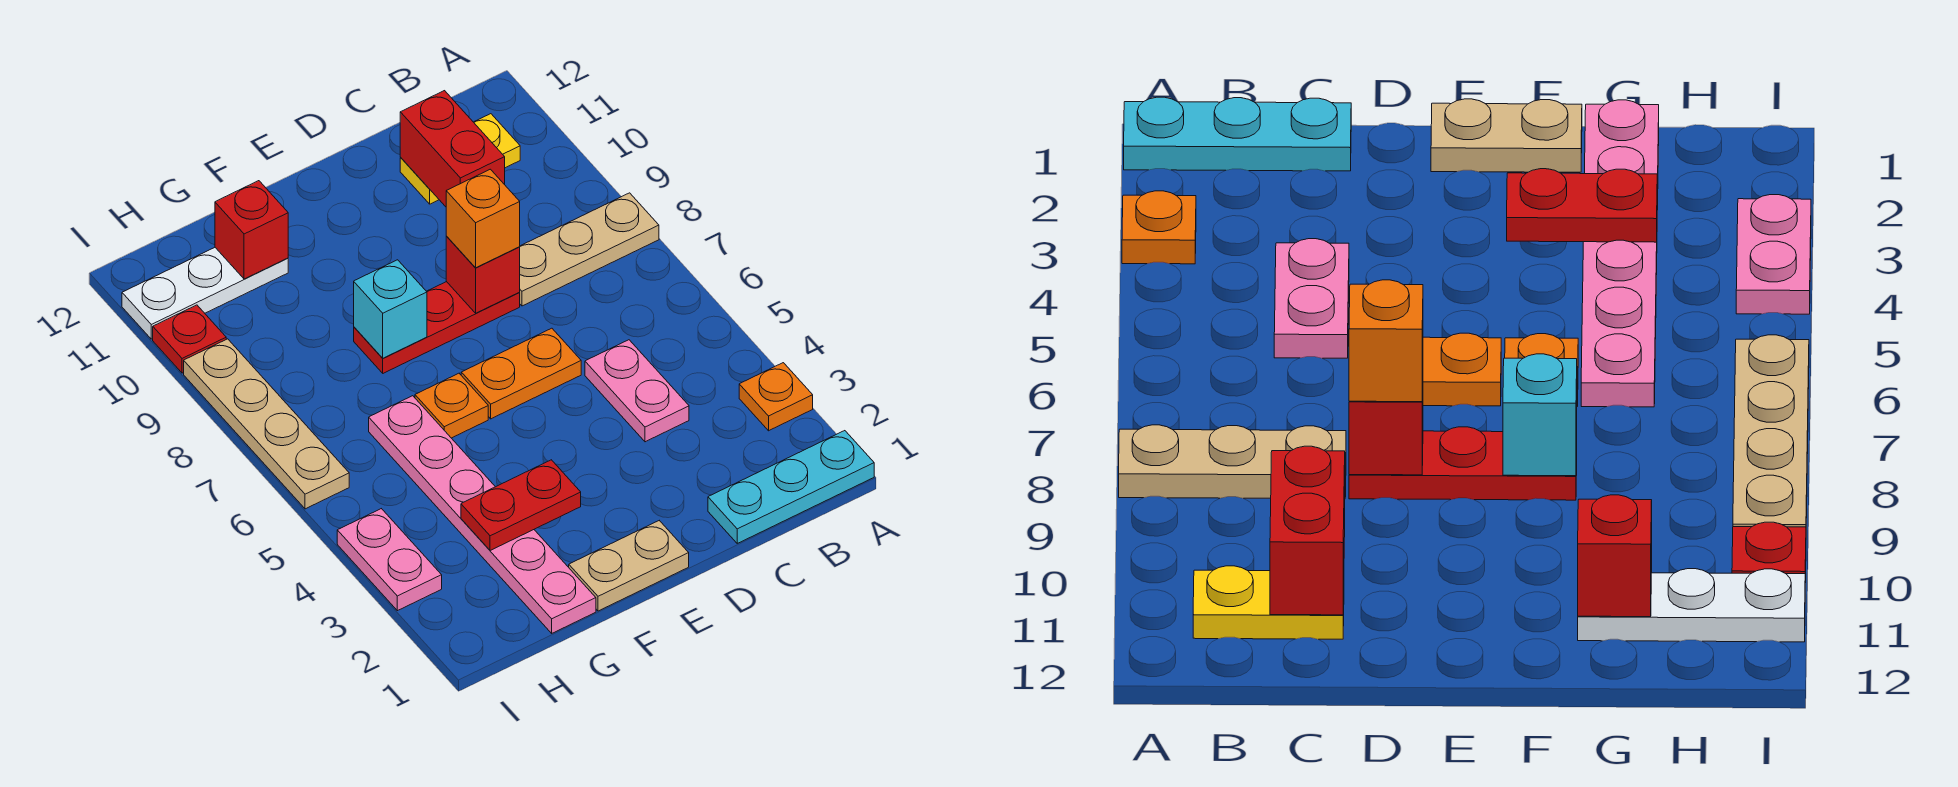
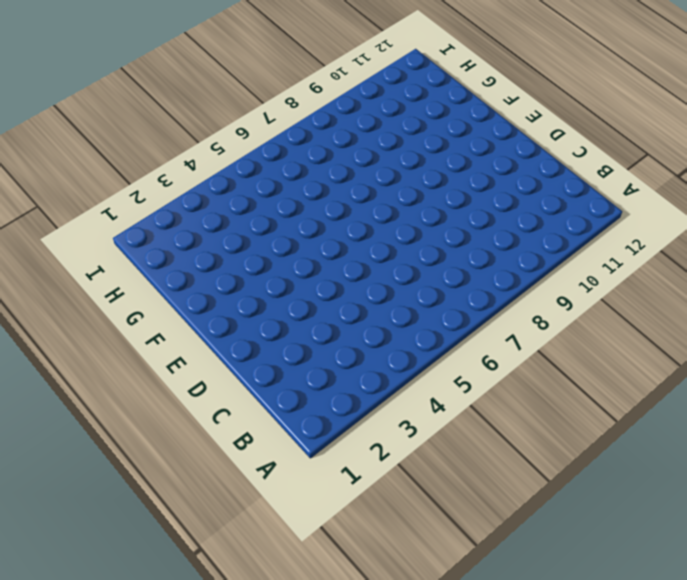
none -> cyan plate A1:C1 level 1
none -> orange plate A3 level 1
none -> tan plate A8:C8 level 1

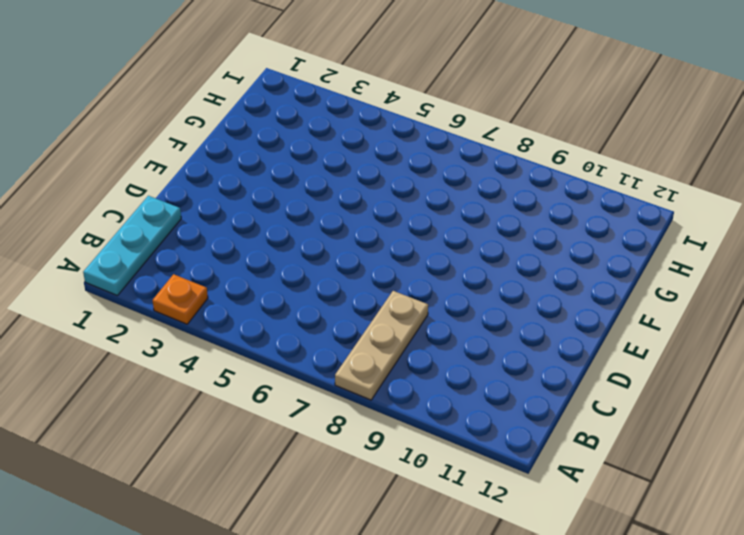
none -> yellow plate B11:C11 level 1
none -> pink plate C4:C5 level 1
none -> orange plate D6:E6 level 1

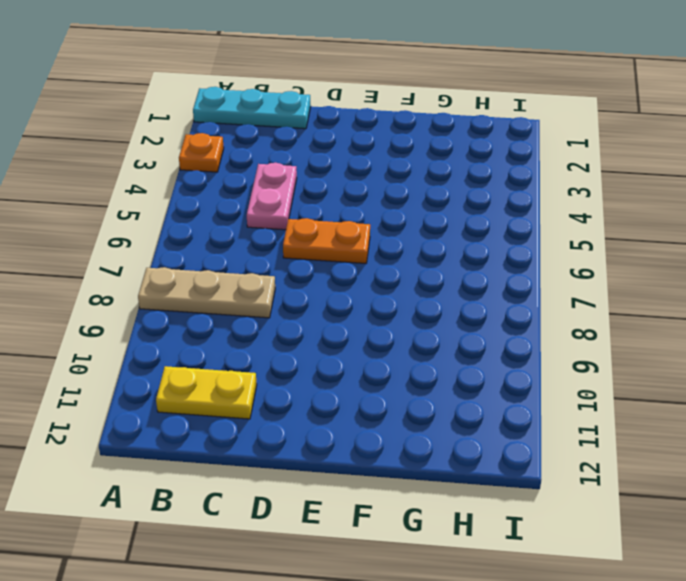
none -> red plate D8:F8 level 1
none -> tan plate E1:F1 level 1
none -> orange plate F6 level 1

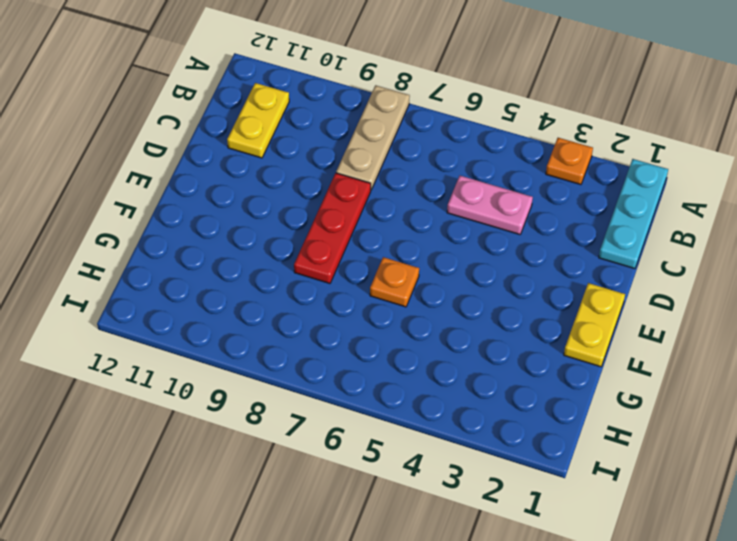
yellow plate E1:F1 level 1 -> tan plate E1:F1 level 1
none -> orange plate D6:E6 level 1
none -> pink plate G1:G6 level 1
none -> white plate G11:I11 level 1

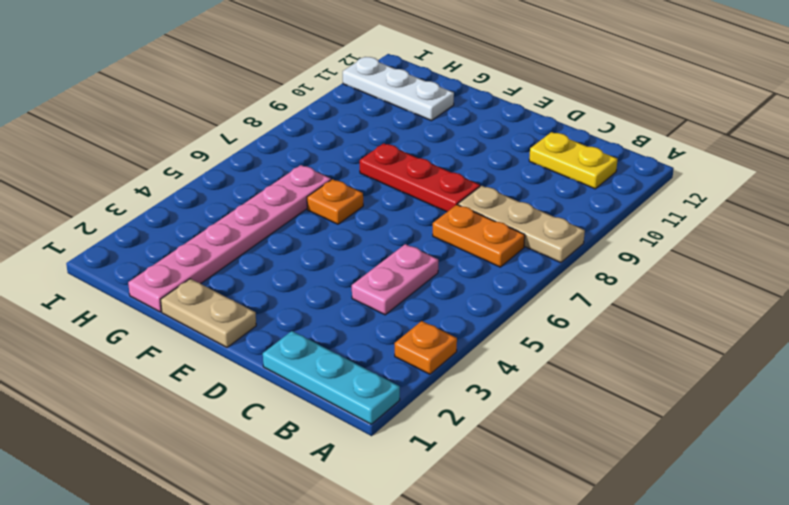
orange plate B7:C7 level 1 -> orange plate D6:E6 level 1
none -> pink plate I3:I4 level 1
none -> tan plate I6:I9 level 1
none -> red plate I10 level 1

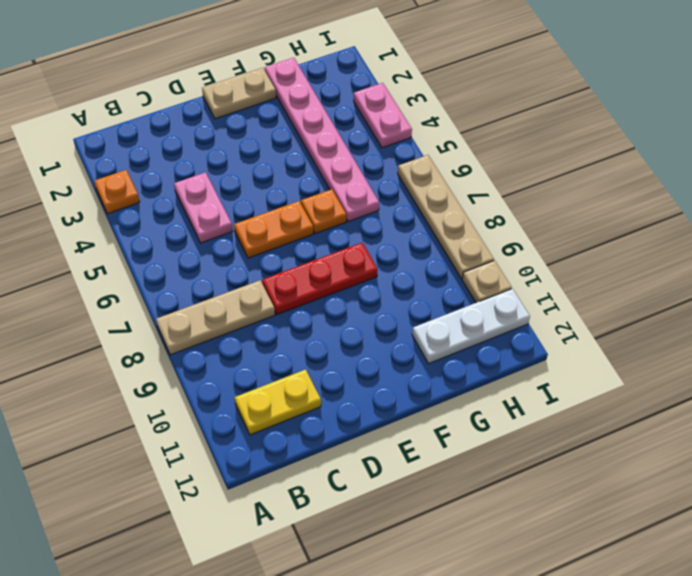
tan plate I10 level 1 -> red plate I10 level 1
none -> cyan plate A1:C1 level 1
none -> red brick C10:C11 level 2
none -> red brick D8 level 2

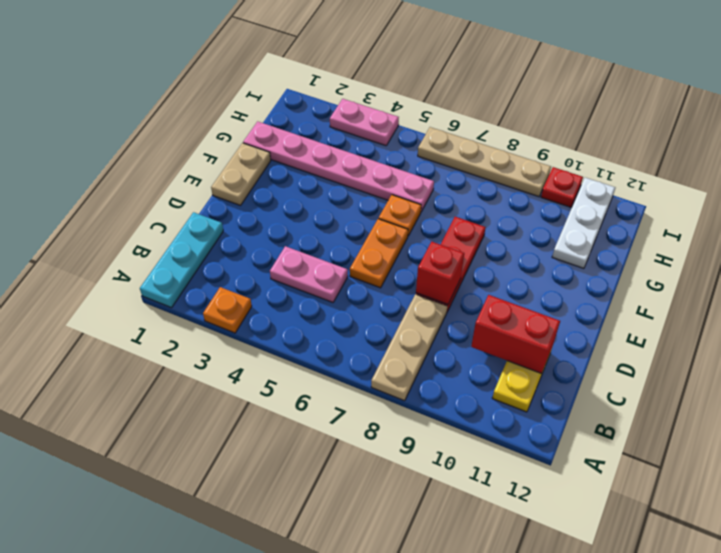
none -> red plate F3:G3 level 2
none -> cyan brick F8 level 2
none -> red brick G11 level 2

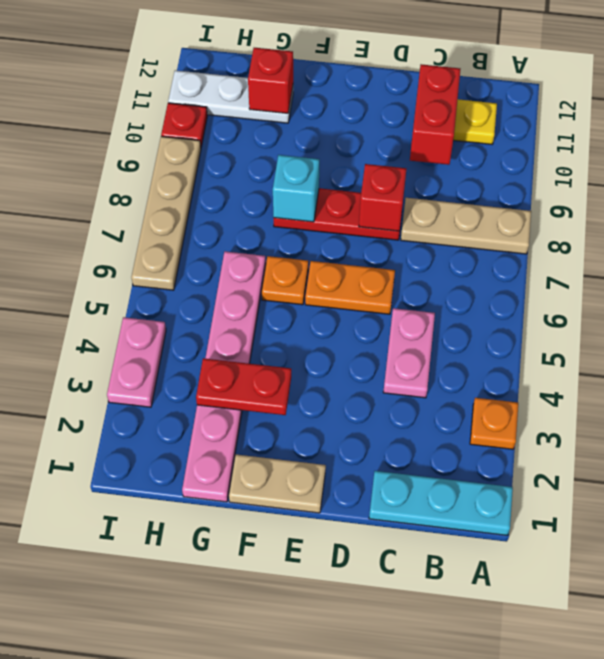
none -> orange brick D8 level 3

